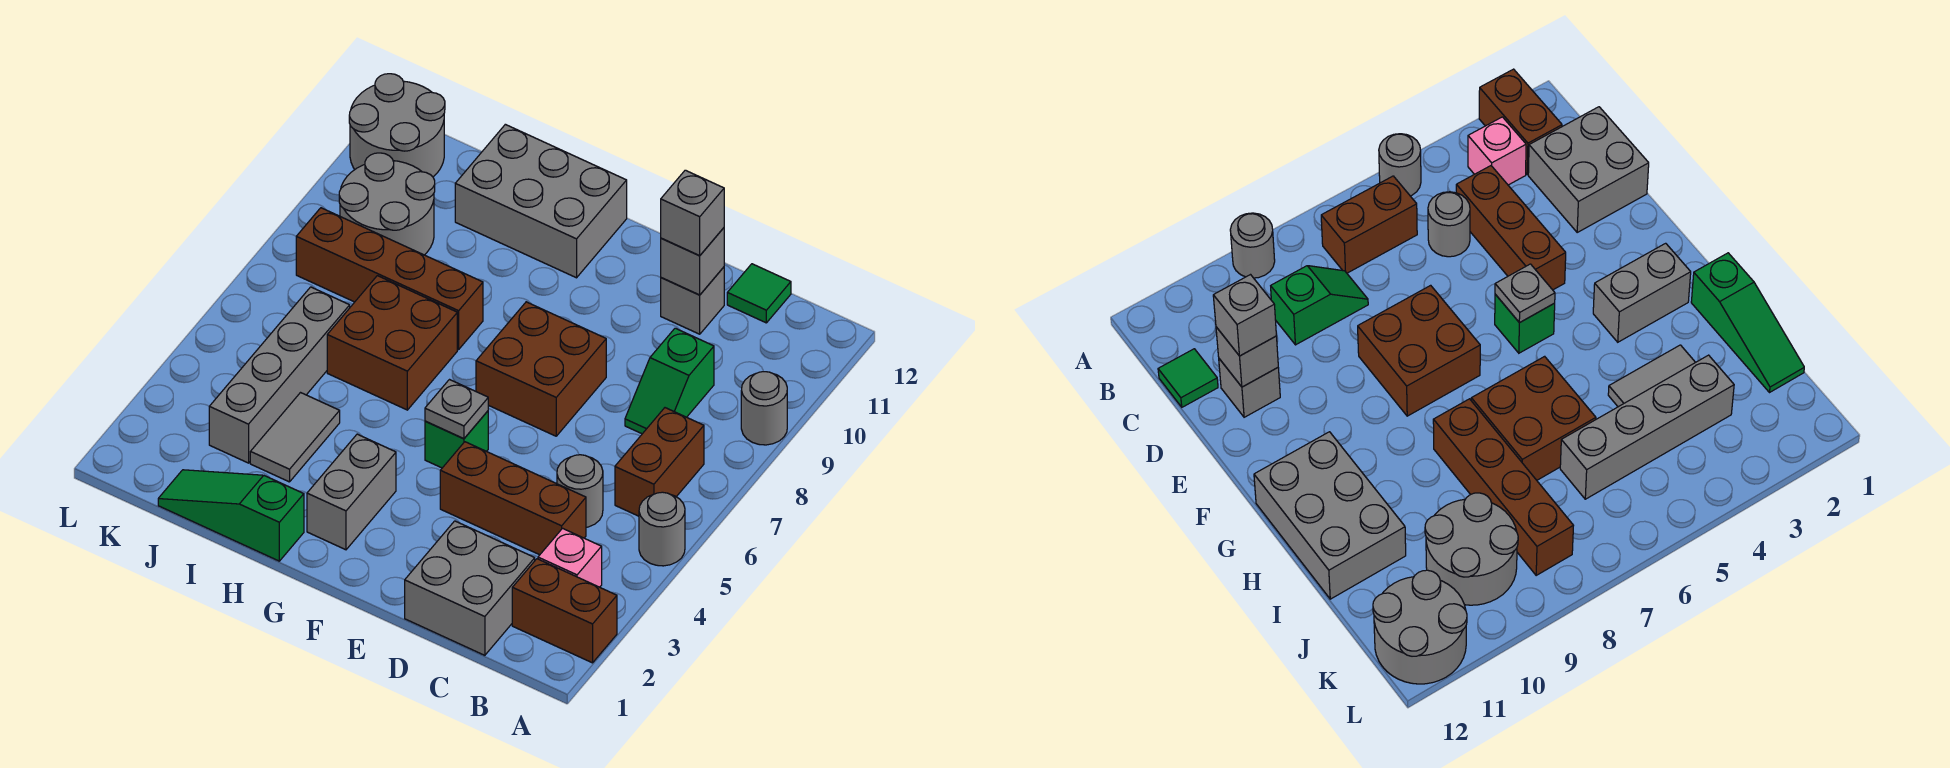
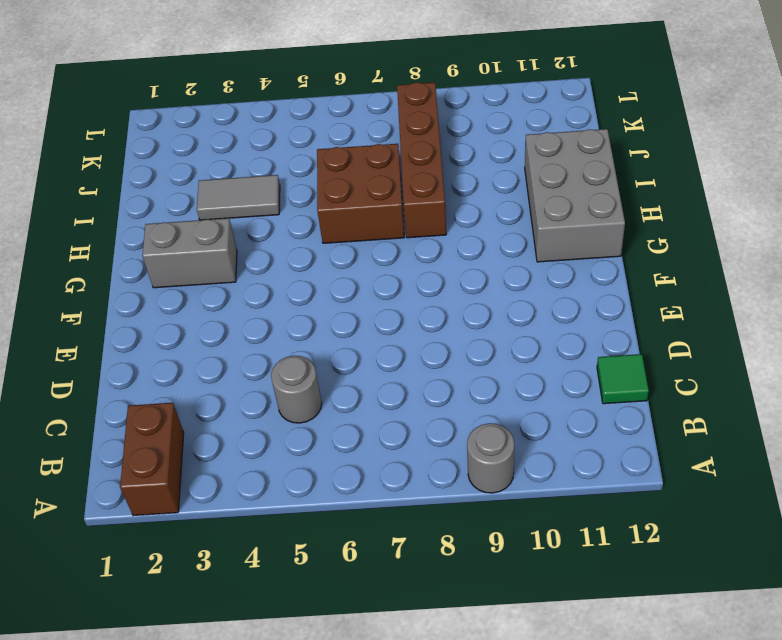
none -> grey round brick A5 level 1
none -> pink brick B3 level 1
none -> brown brick B6:B7 level 1

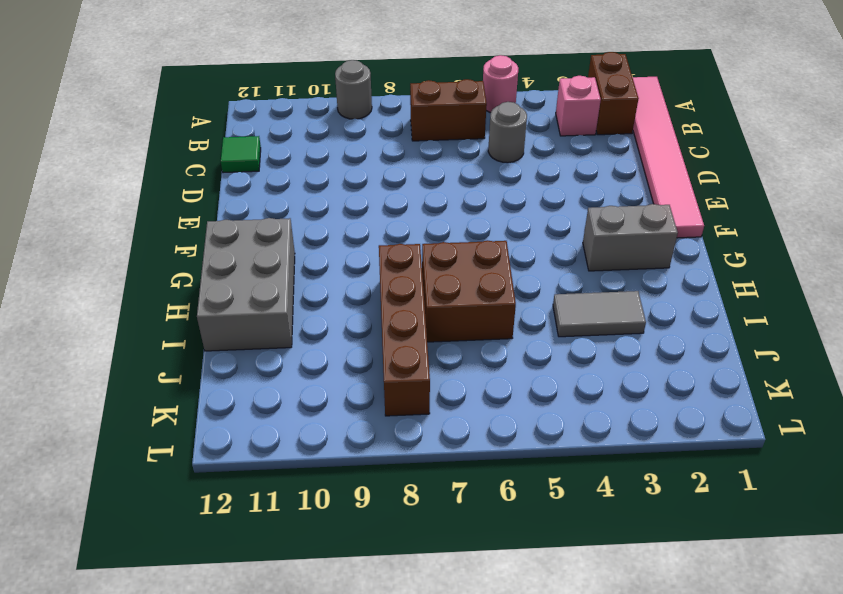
pink tile A1:F1 level 1 -> grey brick C1:D2 level 1
pink round brick A5 level 1 -> grey round brick A5 level 1
none -> brown brick C4:E4 level 1
none -> green slope C8:C9 level 1 top 9
none -> grey brick D11 level 1

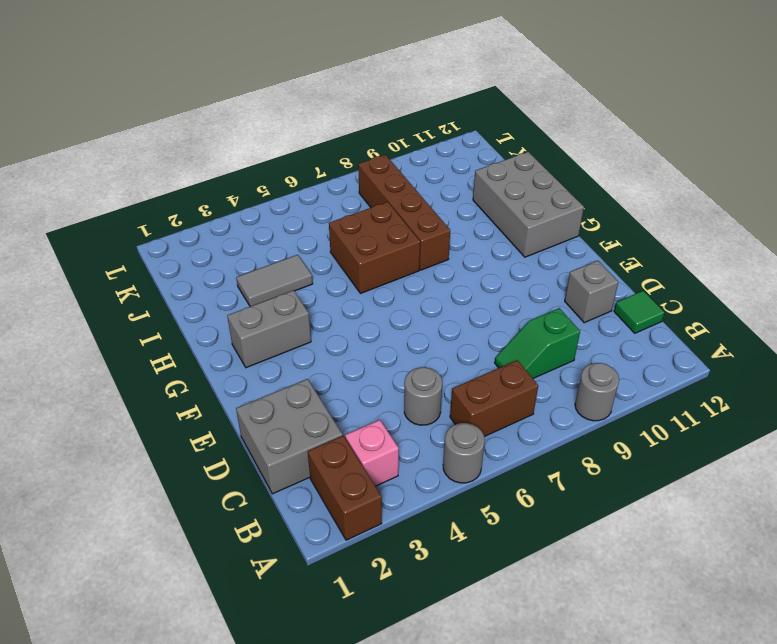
none -> brown brick C4:E4 level 1
none -> brown brick E7:F8 level 1
none -> green brick F5 level 1

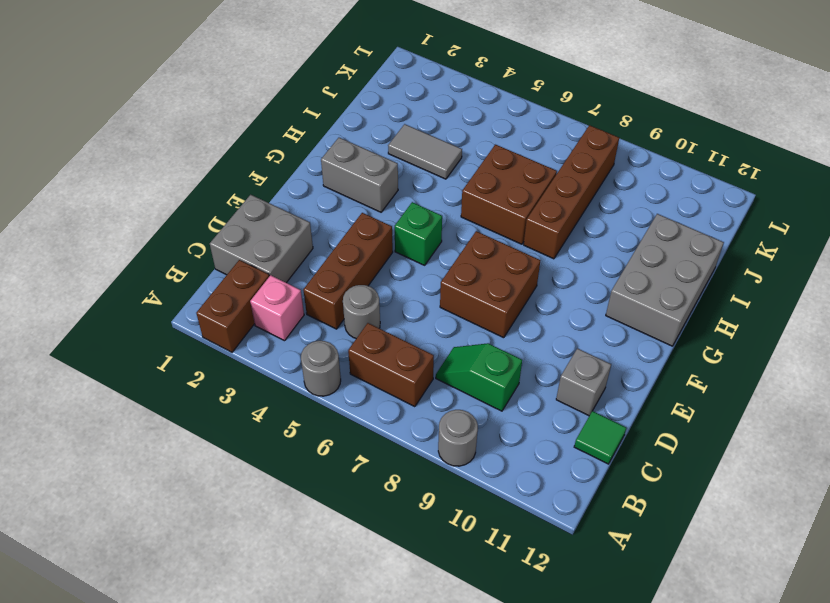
none -> green slope H1:J1 level 1 top H
none -> grey brick J3:J6 level 1
none -> grey round brick J9:K10 level 1

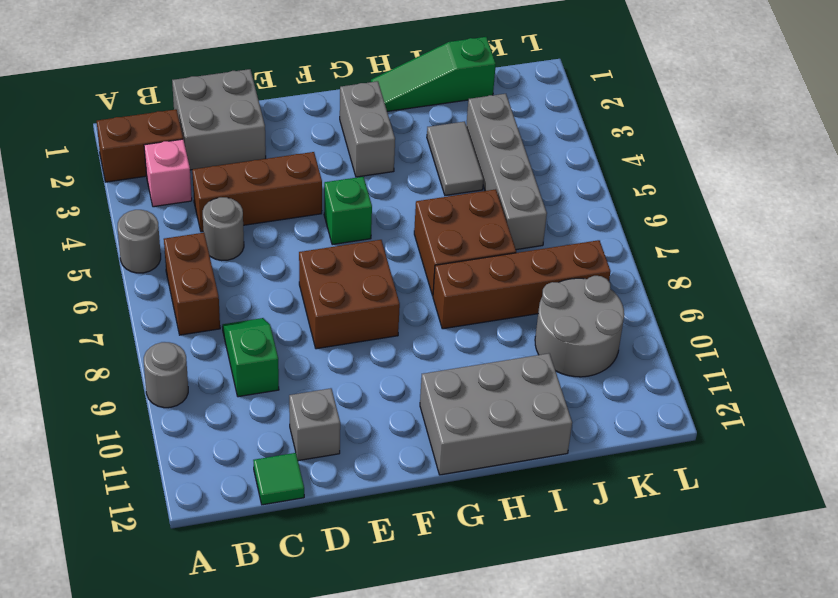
green slope H1:J1 level 1 top J -> green slope H1:J1 level 1 top H
none -> grey round brick K11:L12 level 1
none -> grey brick D11 level 2
none -> grey plate F5 level 2

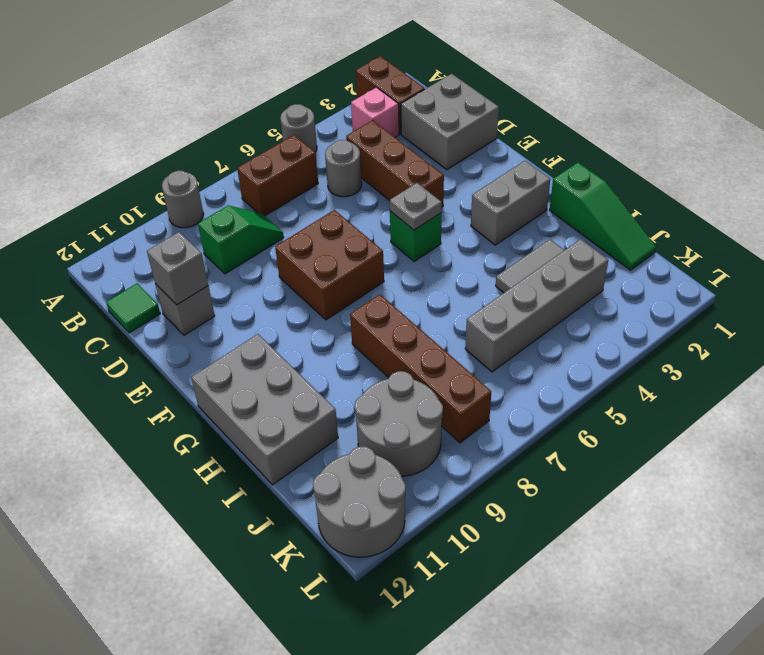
none -> brown brick H6:I7 level 1
none -> grey brick D11 level 3

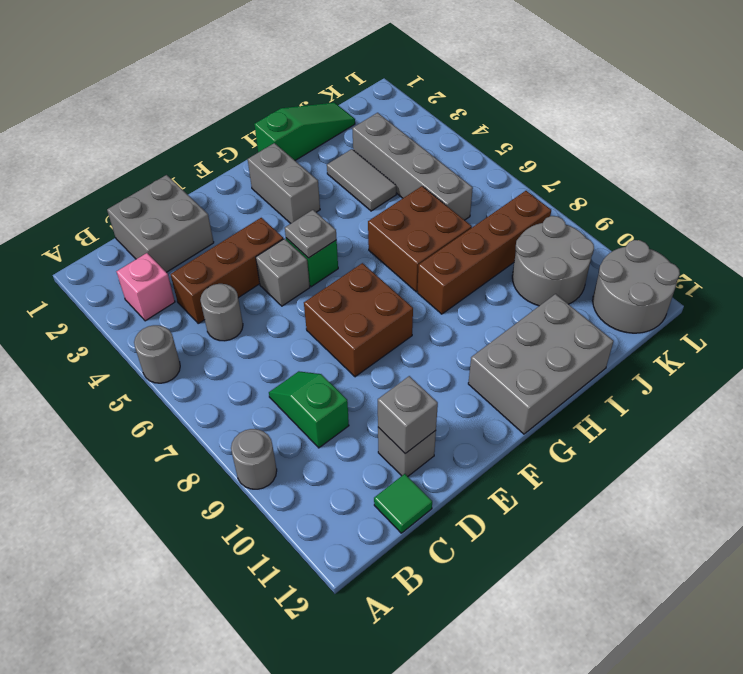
grey brick E5 level 1 -> grey brick D11 level 3
none -> brown brick A2:B2 level 1
none -> brown brick B6:B7 level 1

